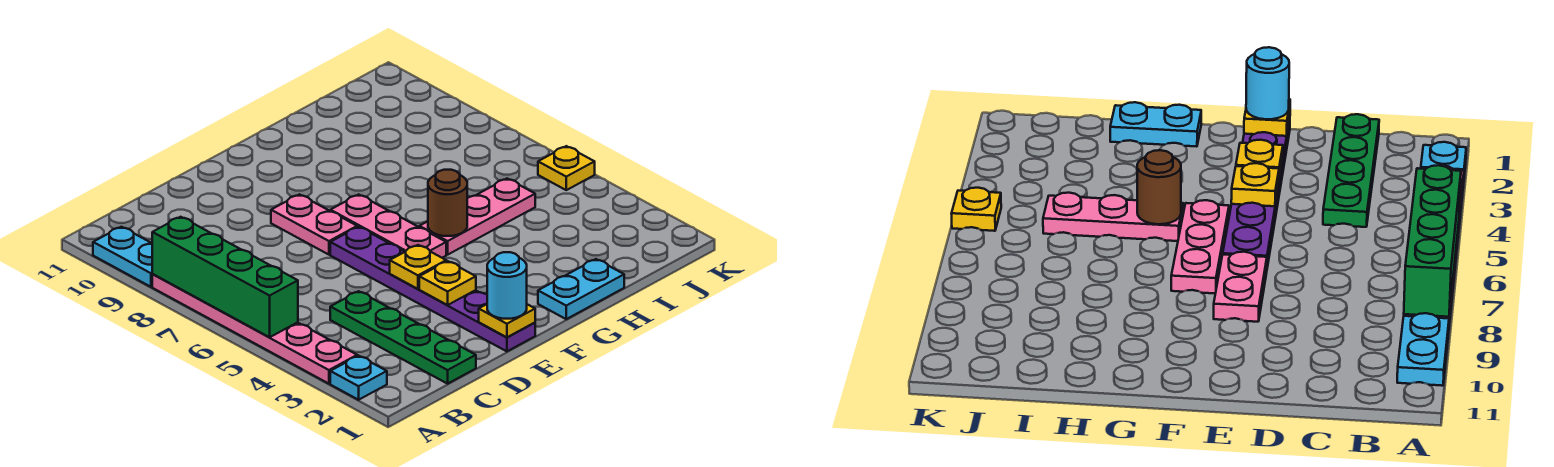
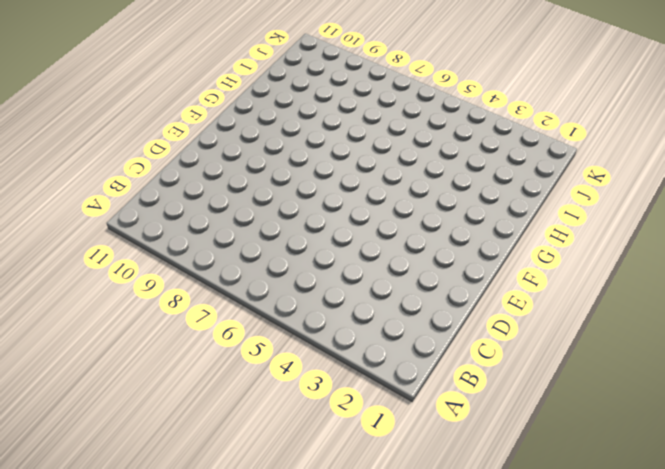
none -> cyan plate A2 level 1
none -> pink plate A3:A8 level 1
none -> cyan plate A9:A10 level 1

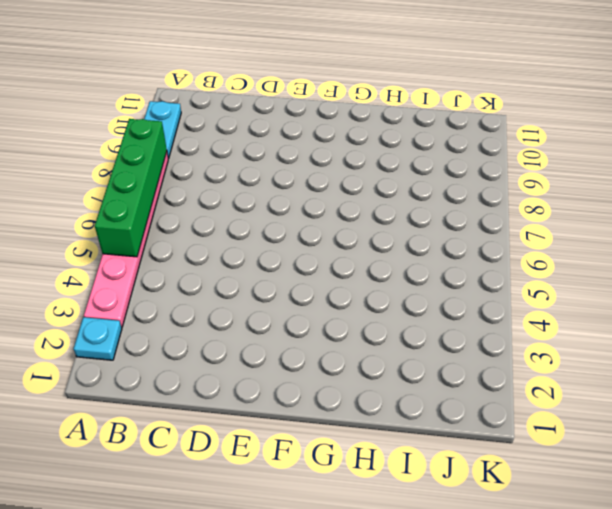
none -> green plate C1:C4 level 1
none -> purple plate E1:E6 level 1
none -> pink plate E7:E8 level 1

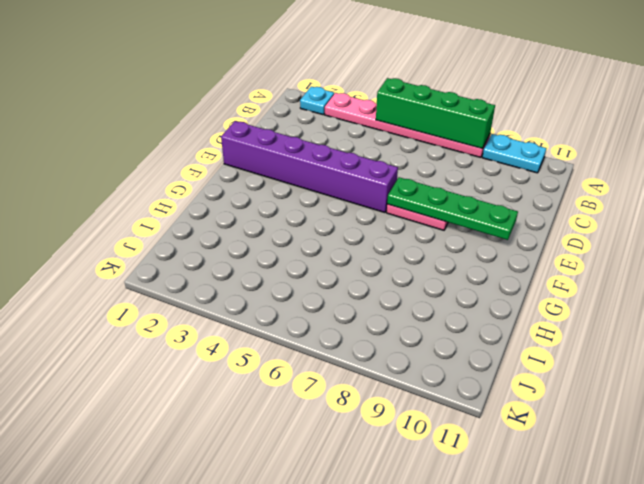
purple brick E1:E6 level 1 -> purple plate E1:E6 level 1
green plate E7:E10 level 2 -> green plate C1:C4 level 1
none -> pink plate F5:F7 level 1
none -> cyan plate G1:H1 level 1
none -> pink plate G5:I5 level 1

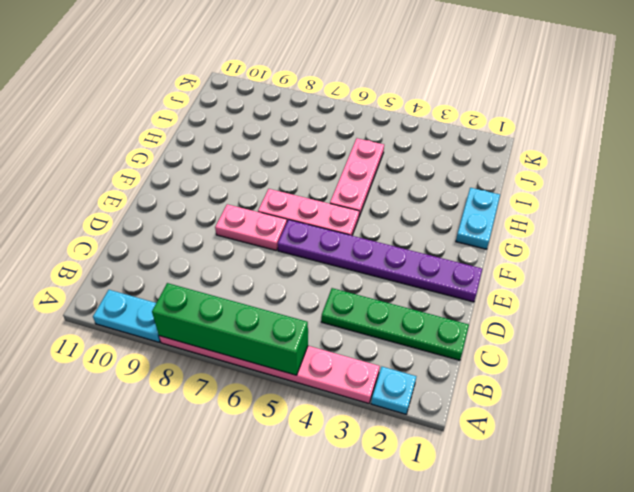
none -> yellow plate K5 level 1
none -> yellow plate E1 level 2
none -> yellow plate E3 level 2

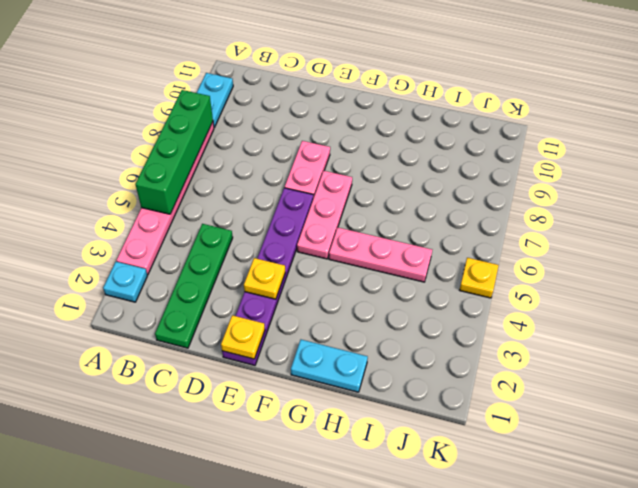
none -> yellow plate E4 level 2
none -> brown round brick G5 level 2
none -> cyan round brick E1 level 3

